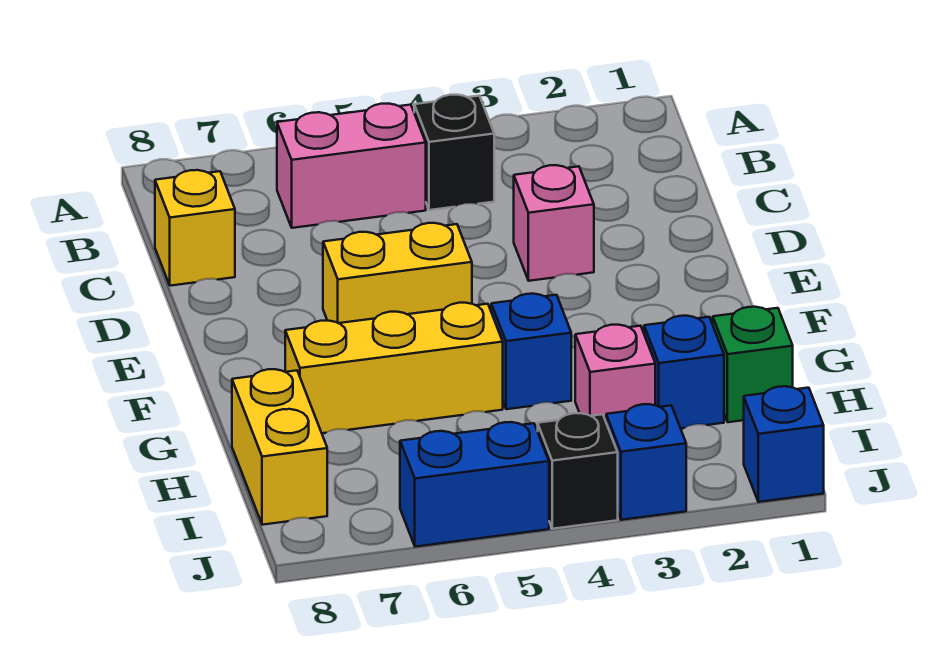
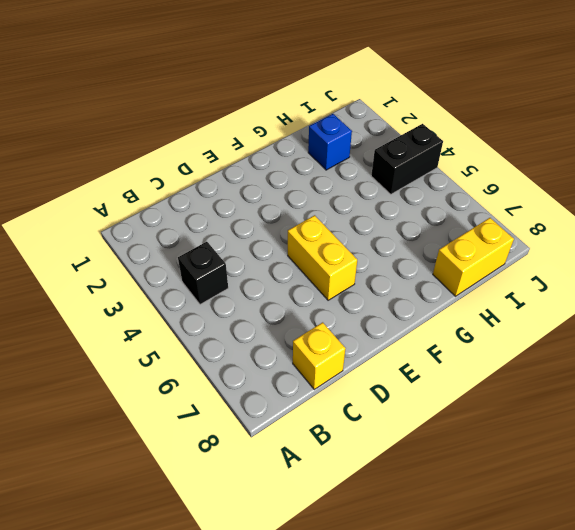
black brick I4:J4 level 1 -> black brick J4 level 1
none -> pink brick B5:B6 level 1
none -> pink brick D3 level 1
none -> blue brick G4 level 1

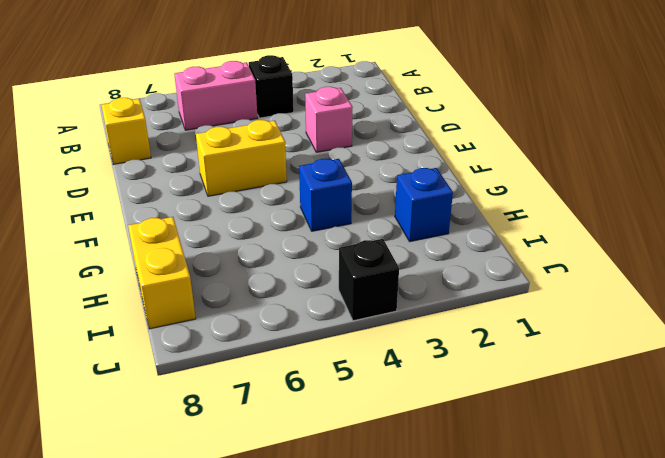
none -> yellow brick G5:G7 level 1
none -> green brick H1 level 1
none -> pink brick H3 level 1

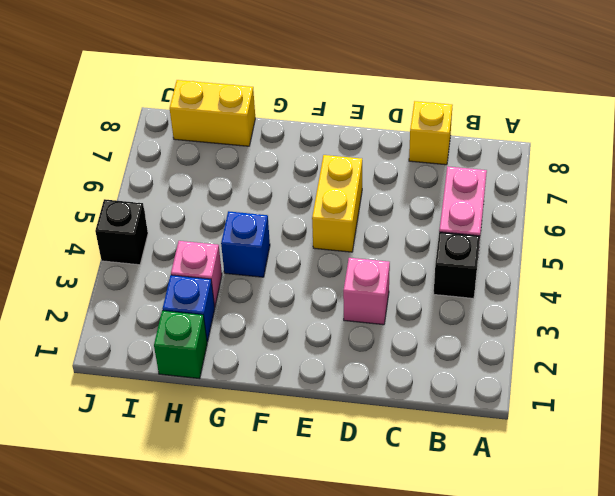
none -> yellow brick G5:G7 level 1
none -> blue brick J1 level 1
none -> blue brick J3 level 1

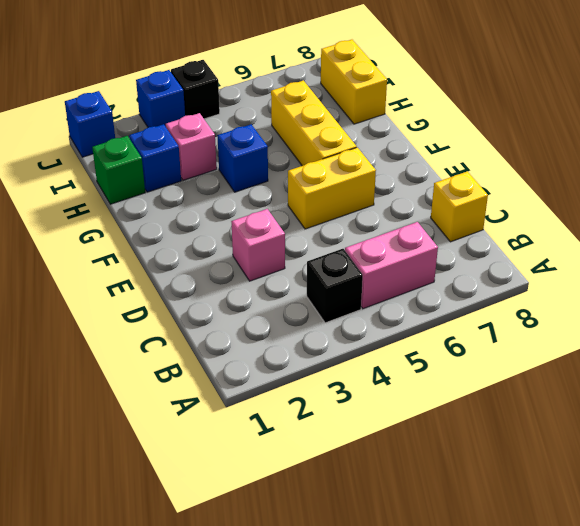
yellow brick F6:H6 level 1 -> yellow brick G5:G7 level 1
none -> blue brick J5:J6 level 1

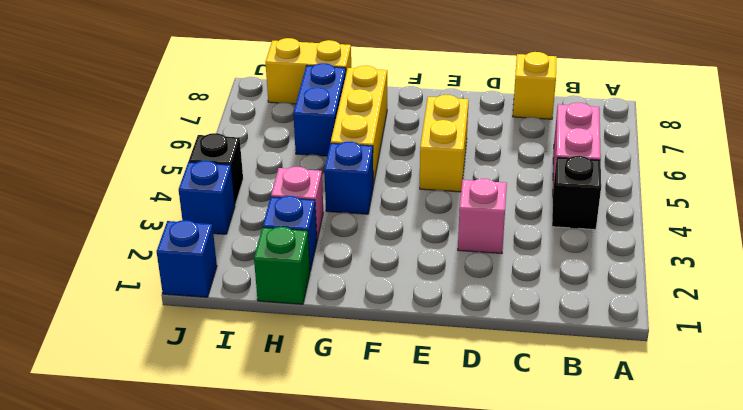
blue brick H6:H7 level 1 -> blue brick J5:J6 level 1

